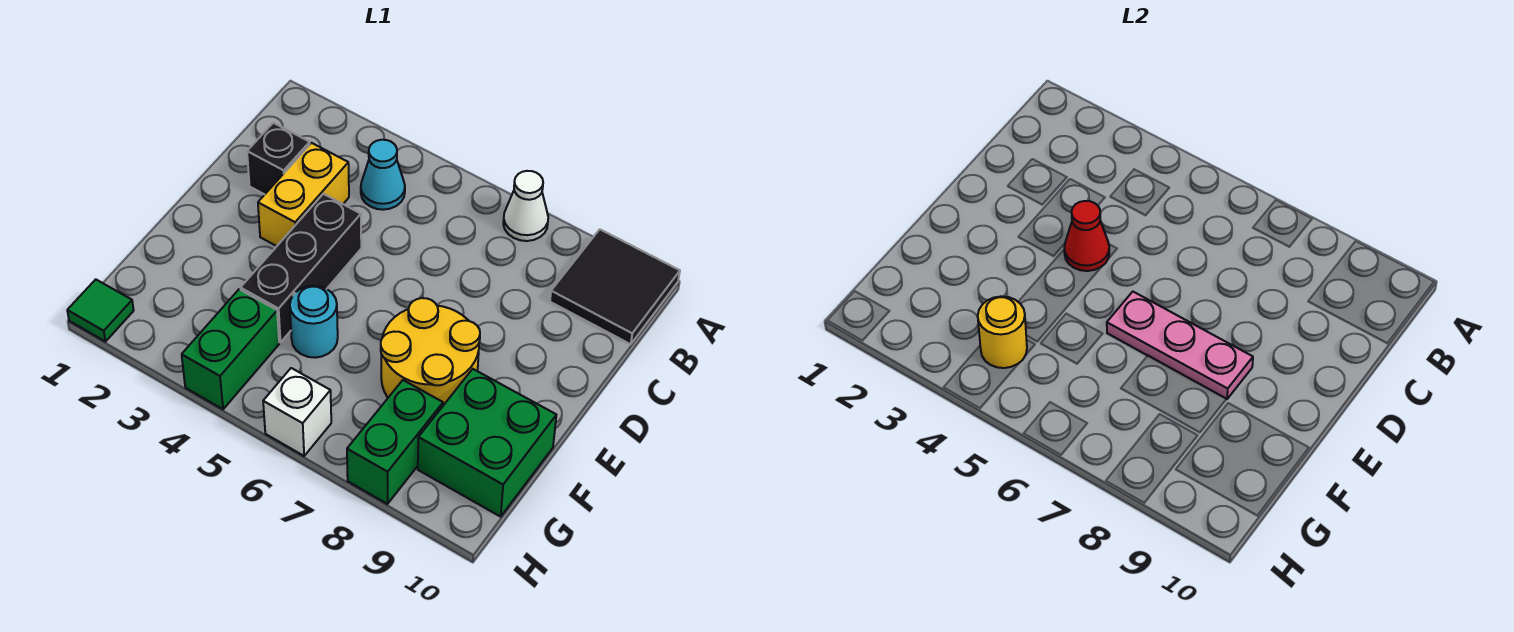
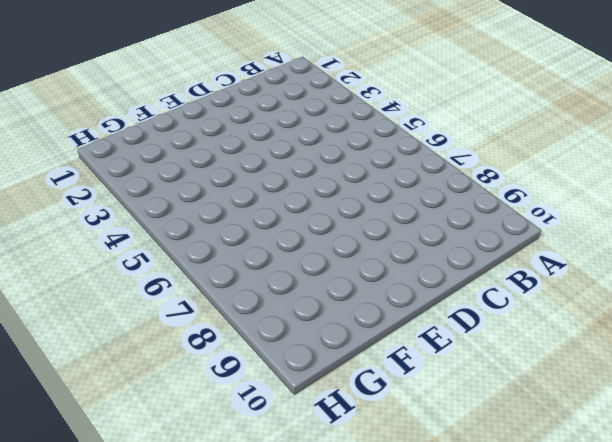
none -> white cone A7 level 1
none -> black tile A9:B10 level 1
none -> cyan cone B4 level 1

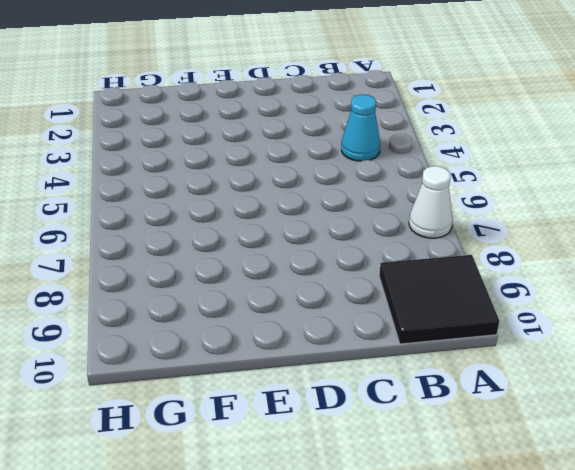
none -> black brick C2 level 1
none -> yellow brick C3:D3 level 1
none -> black brick D4:F4 level 1

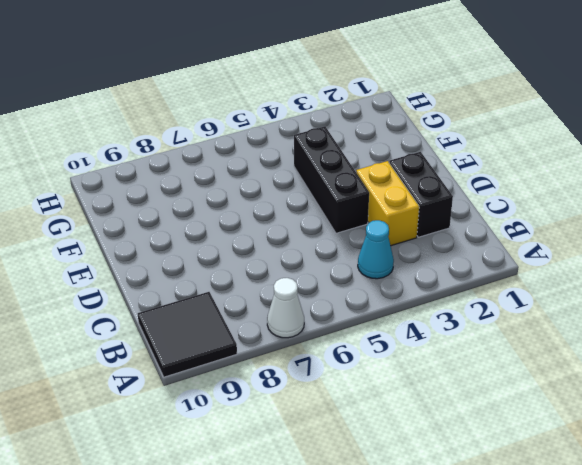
black brick C2:D2 level 1 -> black brick C2 level 1
none -> yellow round brick E7:F8 level 1
none -> cyan round brick F5 level 1
none -> green brick F9:G10 level 1

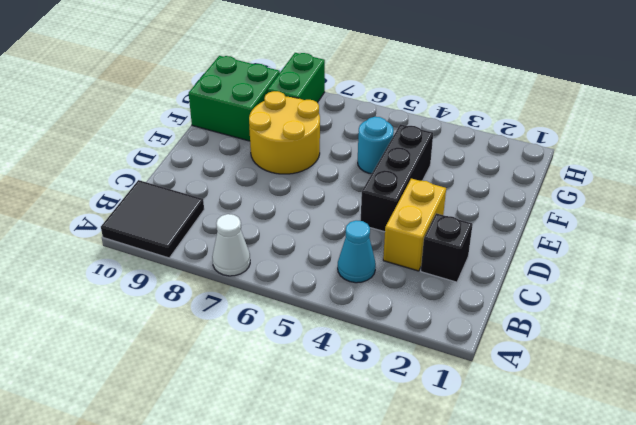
none -> green brick G4:H4 level 1
none -> green tile H1 level 1
none -> white brick H6 level 1

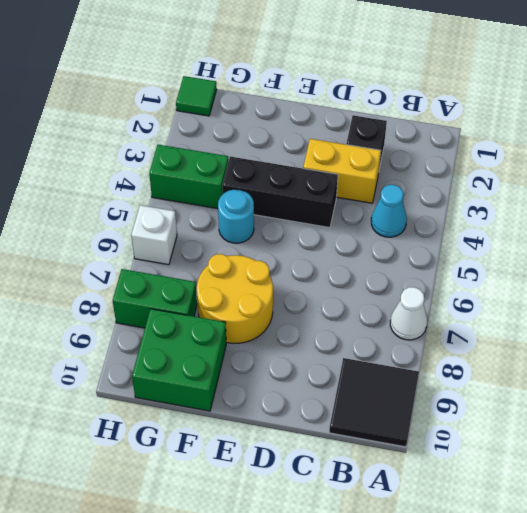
none -> red cone D4 level 2
none -> pink plate E6:E8 level 2
none -> yellow round brick G4 level 2

